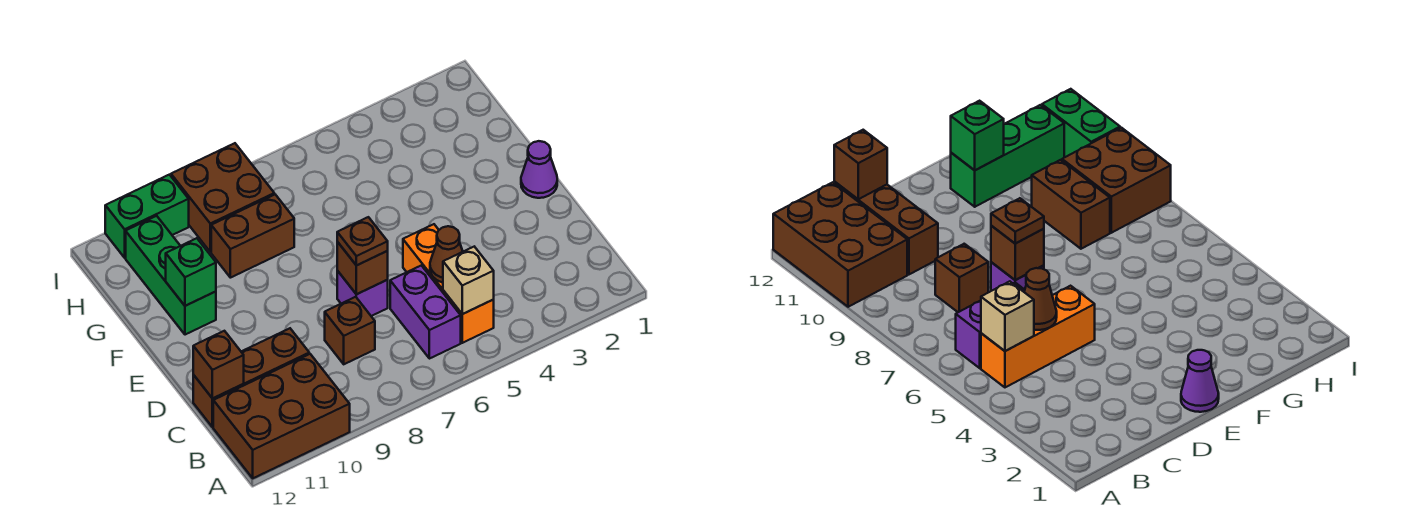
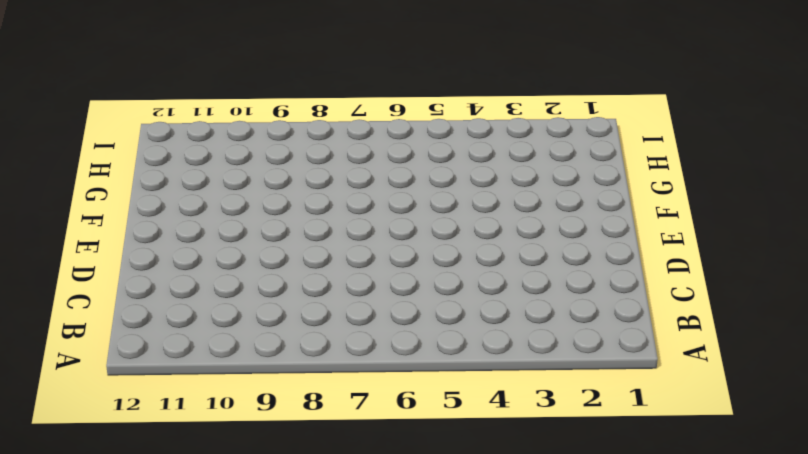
none -> brown brick A10:B12 level 1
none -> orange brick B5:D5 level 1
none -> purple brick B6:C6 level 1

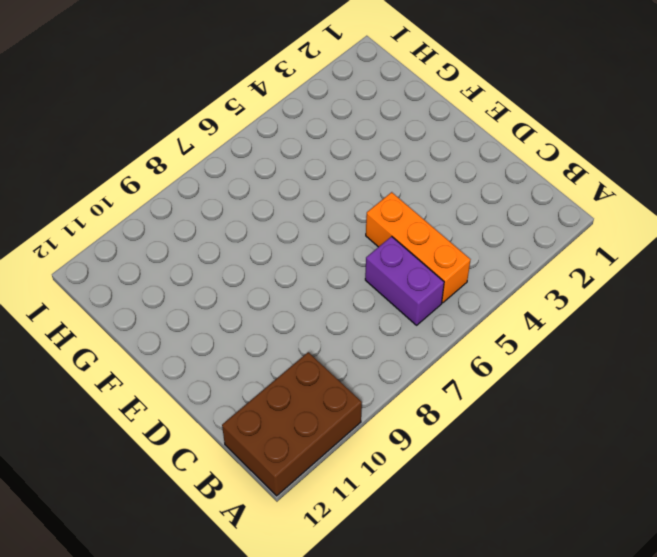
none -> brown brick C8 level 1
none -> brown brick C10:C12 level 1
none -> purple brick D7 level 1

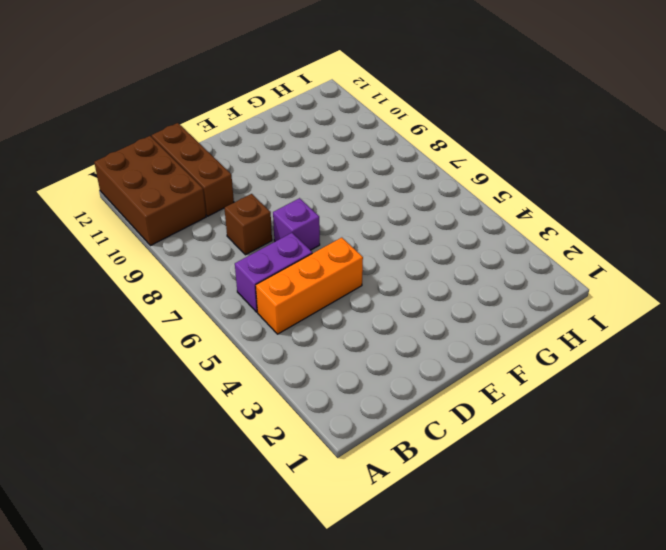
none -> purple cone E1 level 1
none -> green brick F11:H11 level 1
none -> brown brick G8:G9 level 1

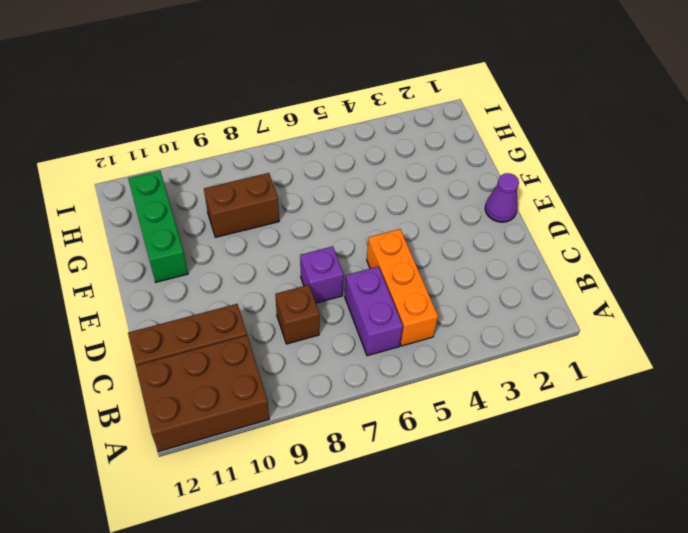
none -> brown brick H8:I9 level 1
none -> green brick I10:I11 level 1
none -> tan brick B5 level 2

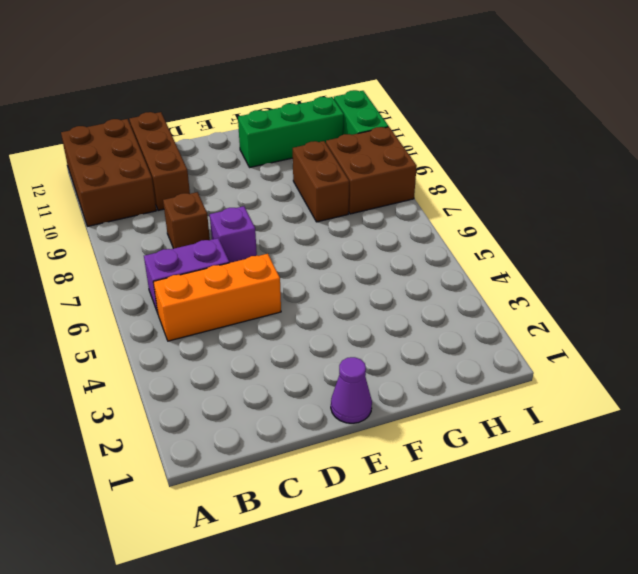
none -> tan brick B5 level 2
none -> brown cone C5 level 2
none -> brown brick C12 level 2

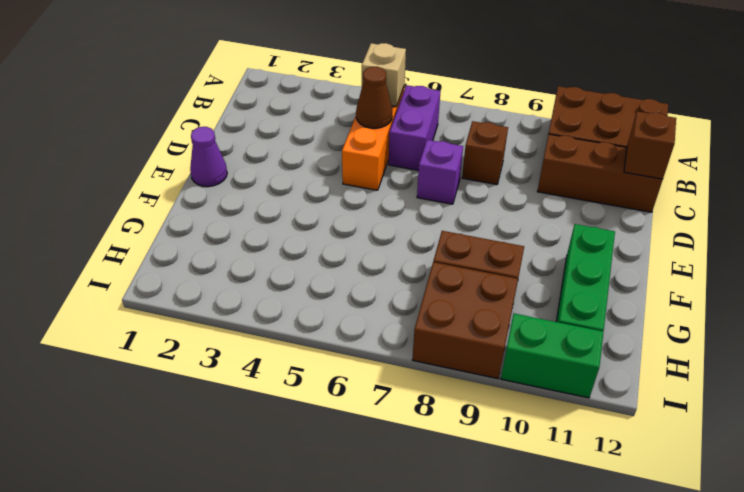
none -> brown brick D7 level 2
none -> green brick F11 level 2
none -> brown plate D7 level 3

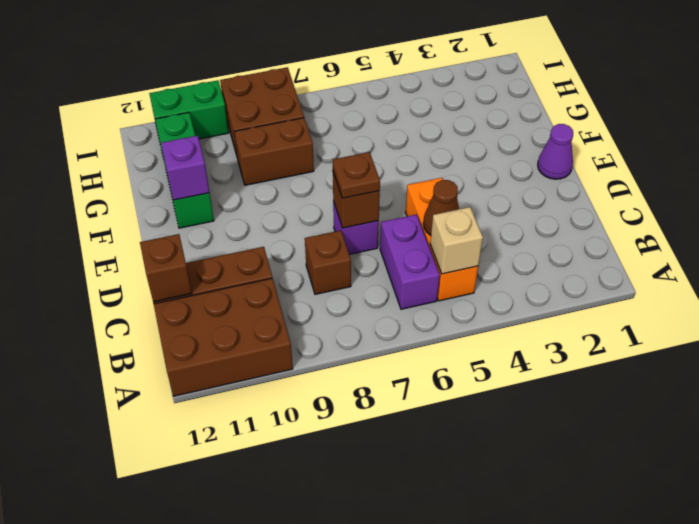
purple brick F11 level 2 -> green brick F11 level 2

